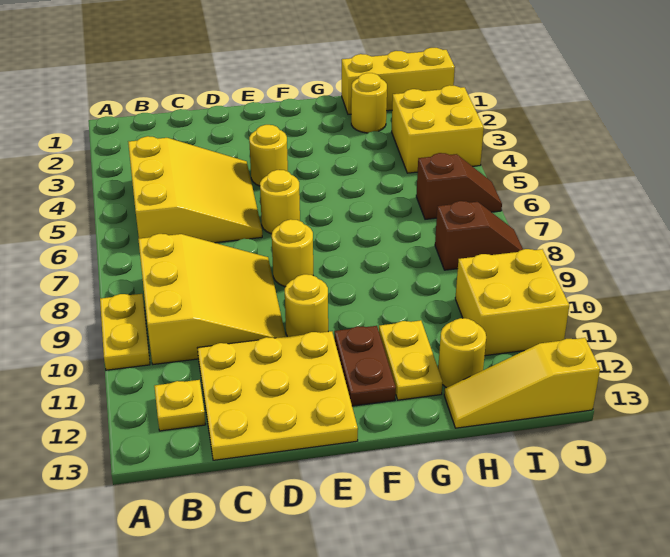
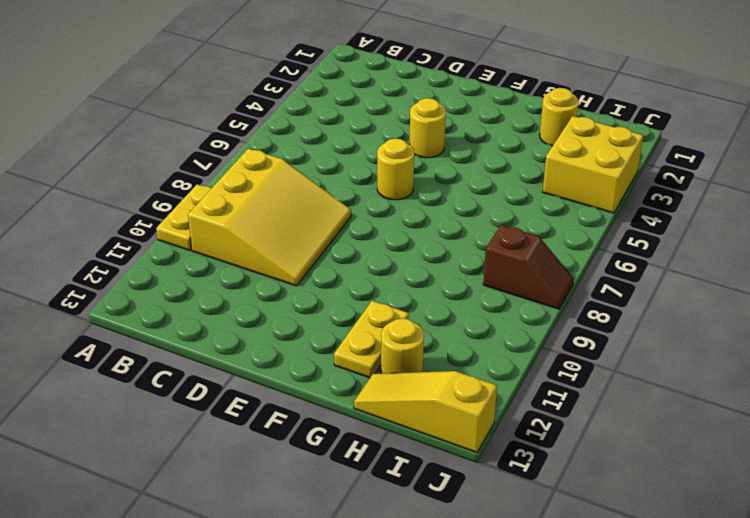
none -> yellow slope B4:D6 level 1 top B
none -> yellow plate B12 level 1
none -> yellow plate C11:E13 level 1

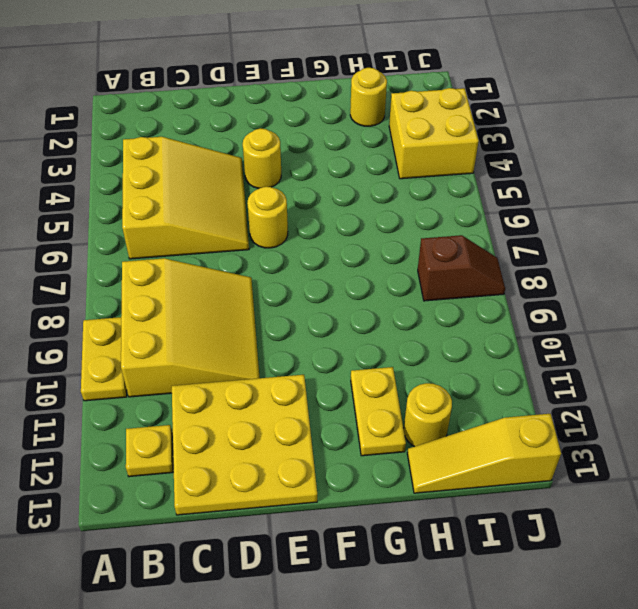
none -> yellow round brick E8 level 1
none -> yellow round brick E10 level 1
none -> brown plate F11:F12 level 1

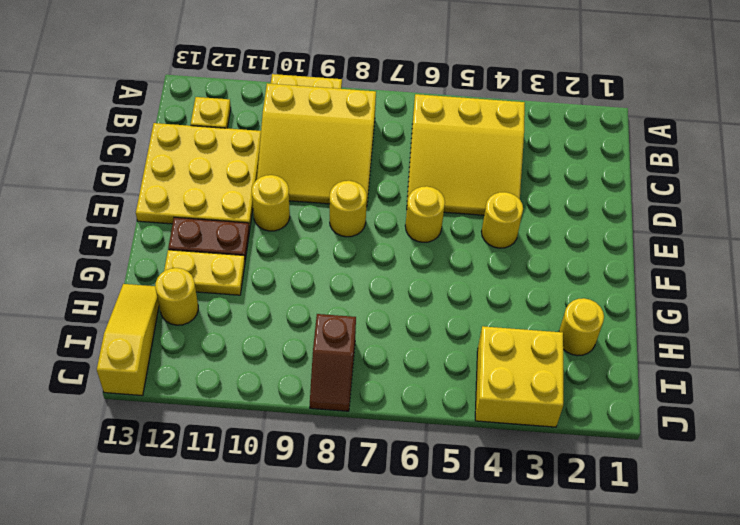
none -> yellow brick H1:J1 level 1
none -> brown slope I6:J6 level 1 top I
none -> yellow brick I10:J11 level 1

